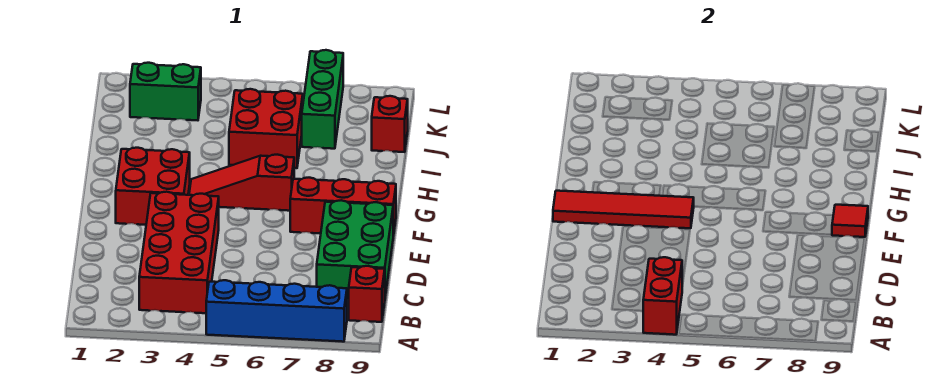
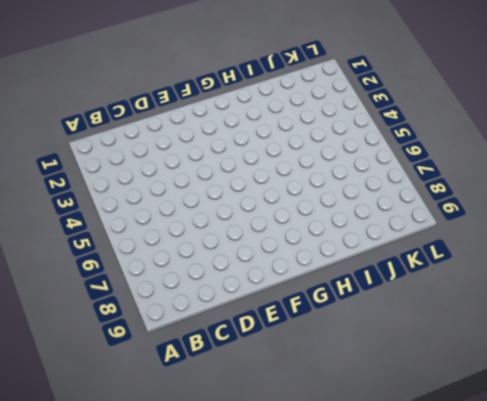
none -> blue brick A5:A8 level 1
none -> red brick B3:E4 level 1
none -> red brick B9 level 1

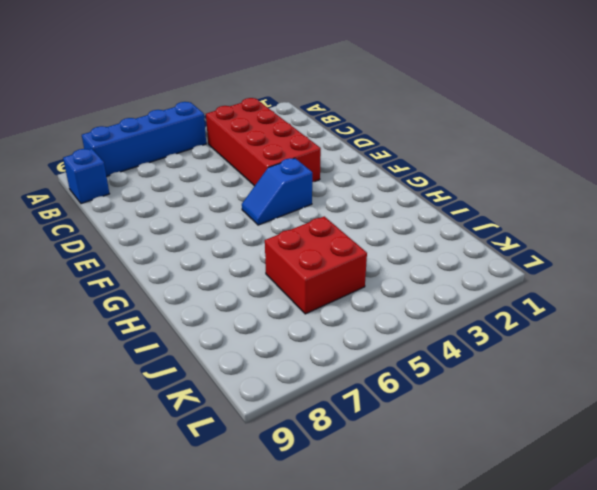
blue brick B9 level 1 -> red brick B9 level 1
blue slope F4:F5 level 1 top 4 -> none
none -> green brick C8:E9 level 1
none -> red brick F2:G3 level 1
none -> red brick F7:F9 level 1

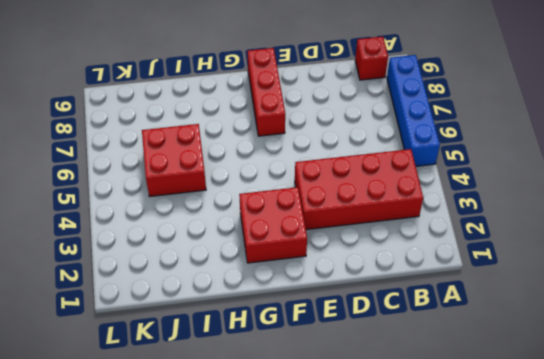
none -> green brick C8:E9 level 1
none -> red slope G4:G6 level 1 top 6
none -> green brick J7:L7 level 1

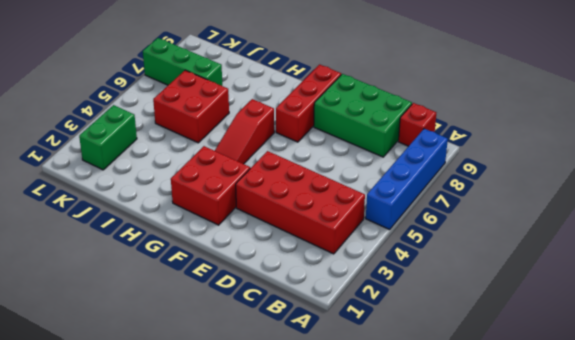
none -> red brick J9 level 1
none -> red brick A4:B4 level 2
none -> red tile F1:F4 level 2

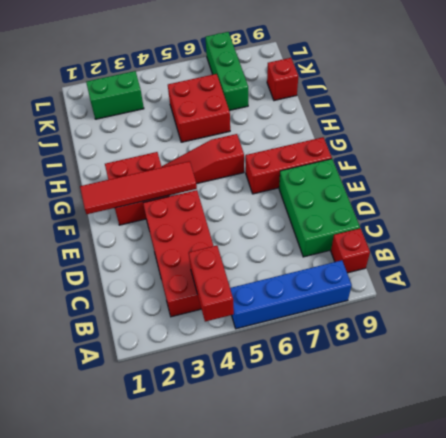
none -> red tile F9 level 2

